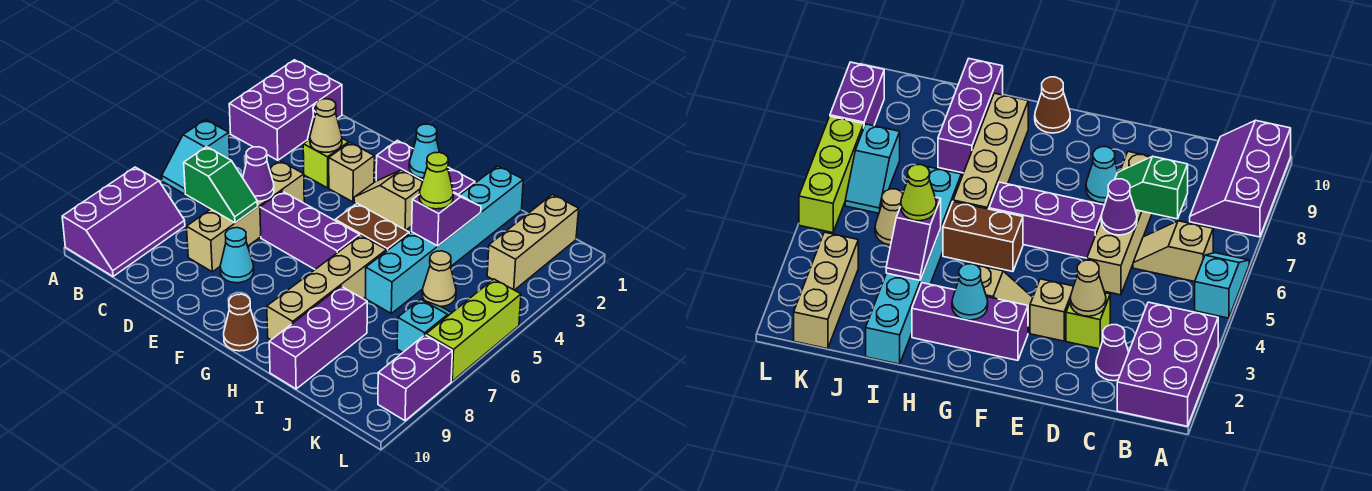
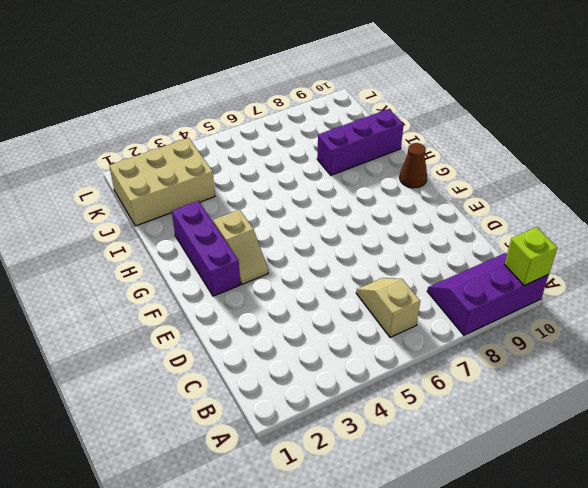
lime brick A10 level 2 -> lime brick D3 level 1
tan brick J1:K3 level 1 -> tan brick K1:K3 level 1
none -> purple brick A1:B3 level 1
none -> cyan slope A5:A6 level 1 top 5
none -> purple cone C2 level 1

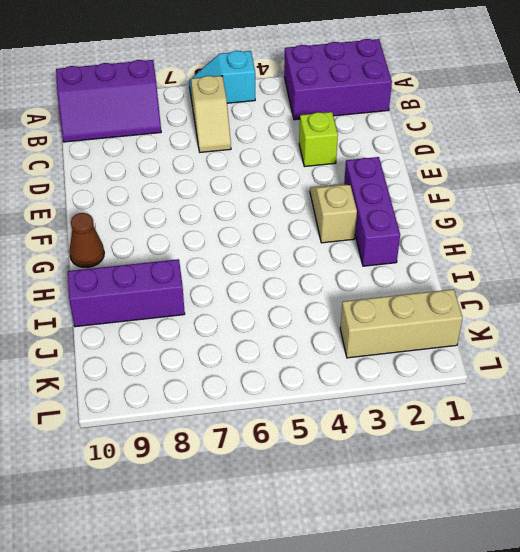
none -> purple cone C2 level 1
none -> tan brick D5:D8 level 1
none -> tan brick E3 level 1

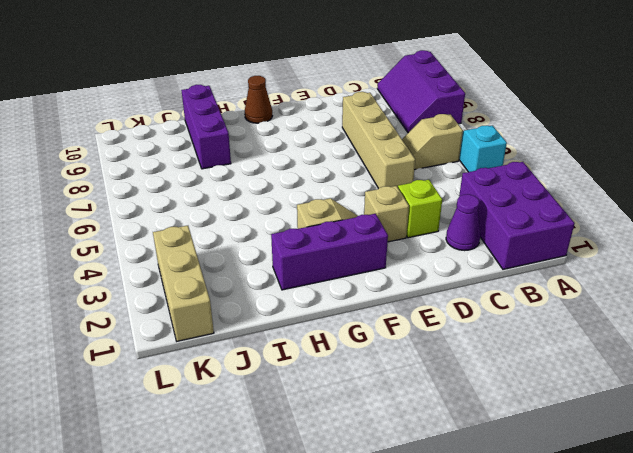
none -> purple brick E6:G6 level 1
none -> cyan cone E8 level 1
none -> brown brick G5:H5 level 1

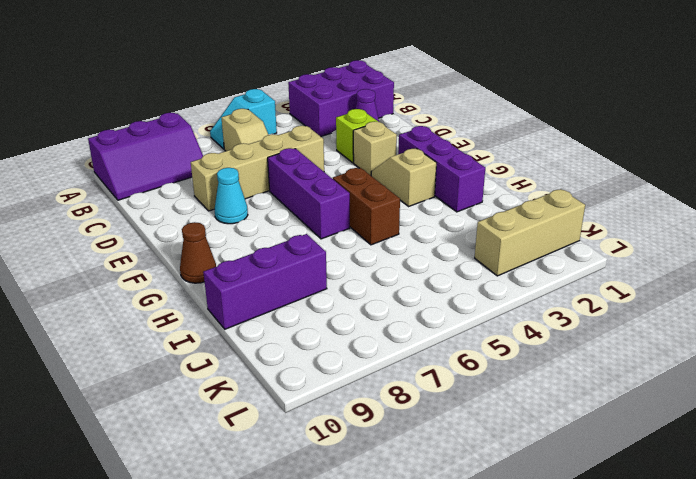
none -> tan brick H6:H9 level 1
none -> cyan brick I1:I6 level 1
none -> tan cone J5 level 1

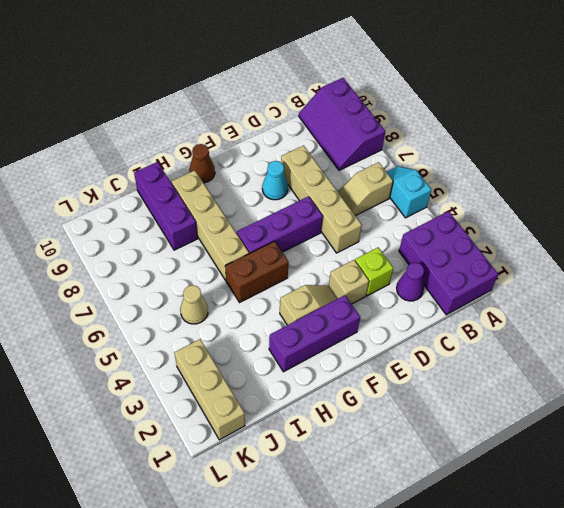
none -> cyan brick I1:I6 level 1
none -> cyan slope K6:K7 level 1 top 7
none -> lime brick L5:L7 level 1

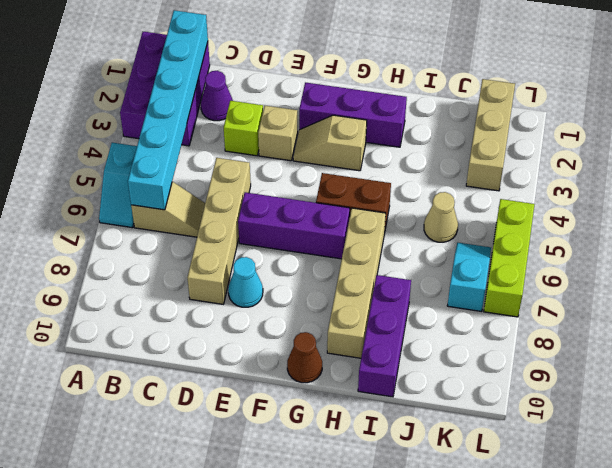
cyan brick B1:B6 level 2 -> cyan brick I1:I6 level 1
none -> purple slope A8:B10 level 1 top A
none -> purple brick L8:L9 level 1
none -> green slope C7:D7 level 2 top C

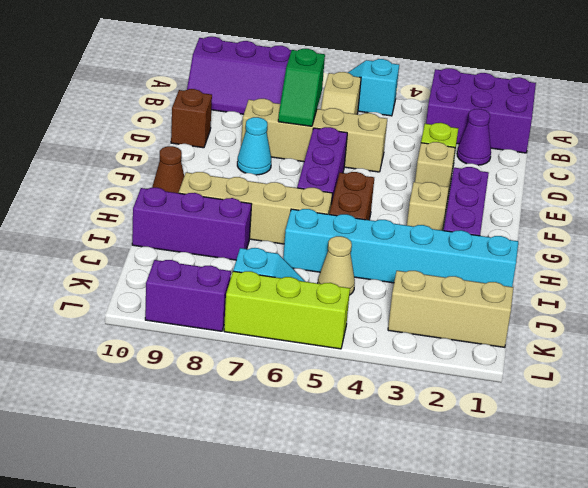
brown brick D10 level 1 -> none
none -> tan cone D3 level 2
none -> purple cone D6 level 2
none -> cyan cone G2 level 2

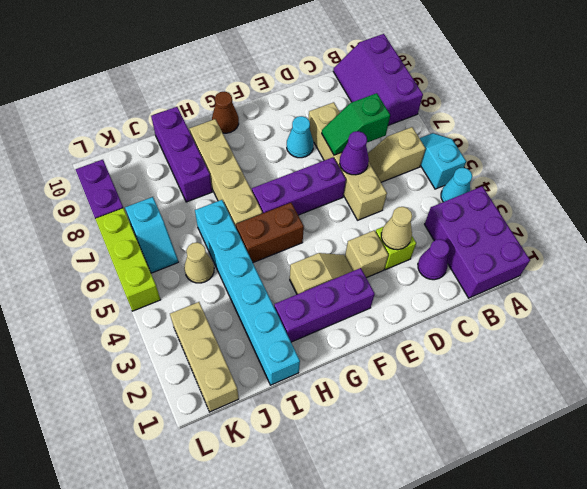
cyan cone A4 level 1 -> cyan cone G2 level 2
none -> purple slope I3:I4 level 2 top 4
none -> lime cone I4 level 3

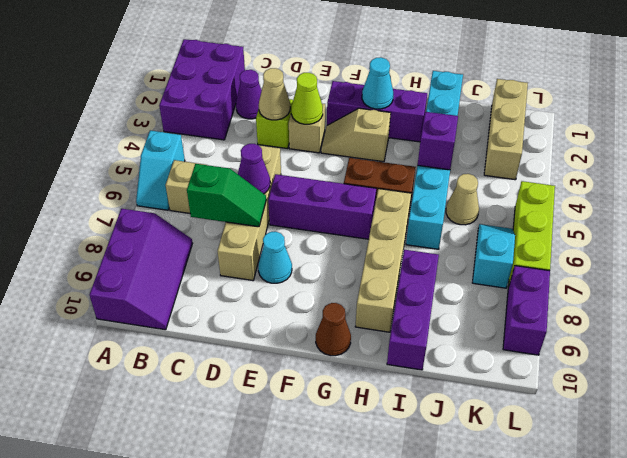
lime cone E3 level 2 -> lime cone I4 level 3

